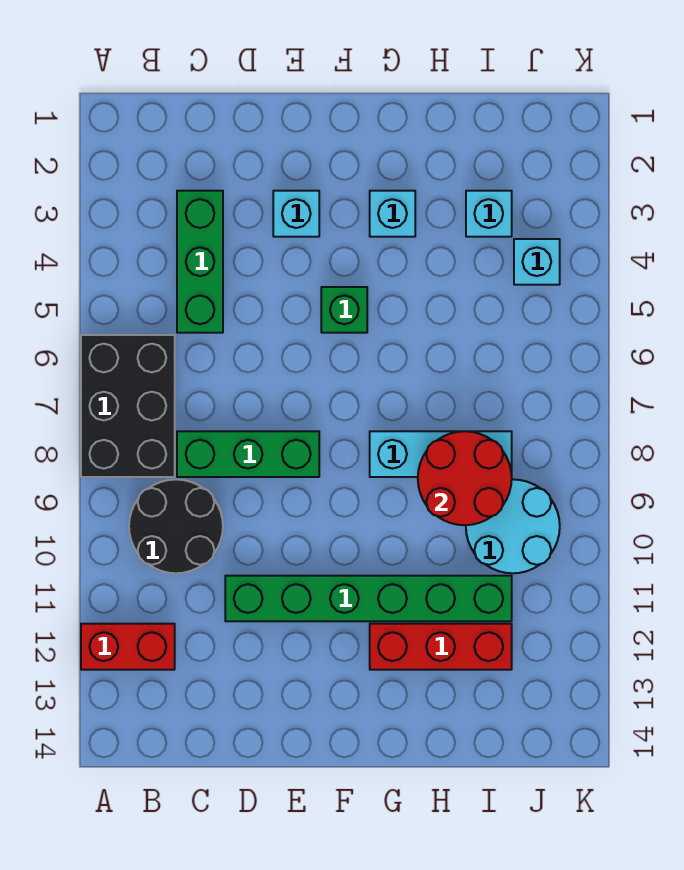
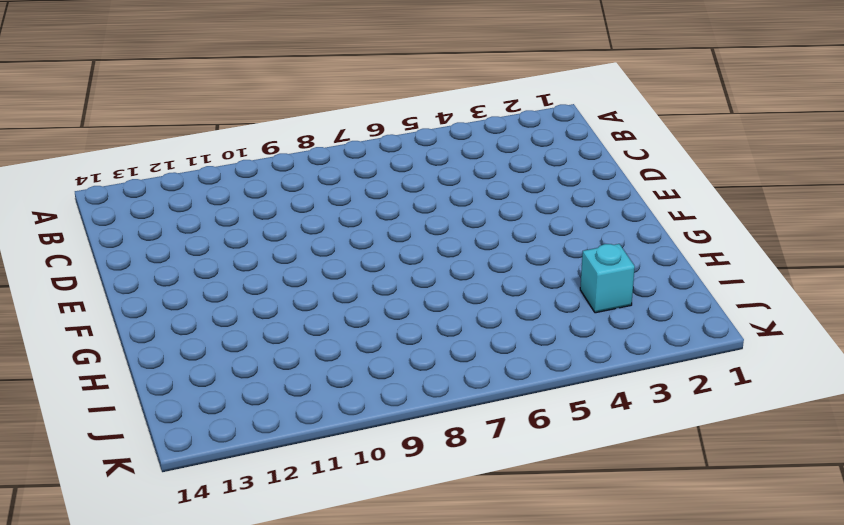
none -> black brick A6:B8 level 1
none -> red brick A12:B12 level 1
none -> black round brick B9:C10 level 1

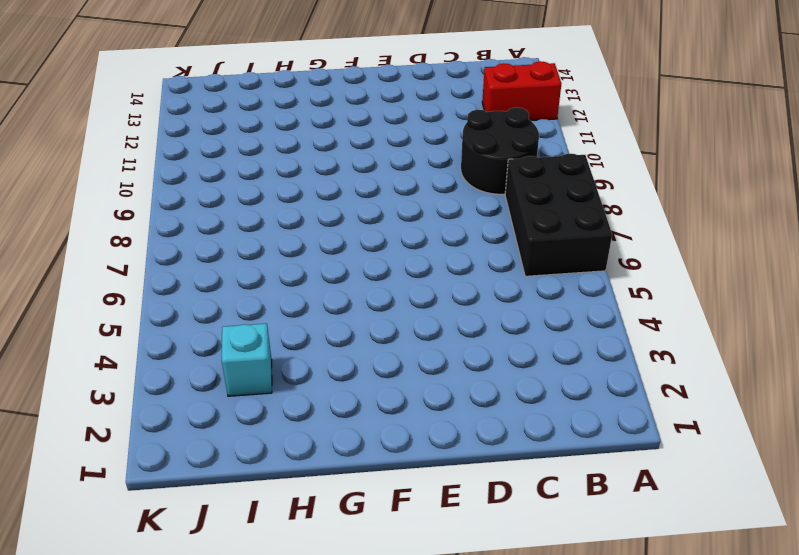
none -> green brick C3:C5 level 1
none -> green brick C8:E8 level 1
none -> green brick D11:I11 level 1

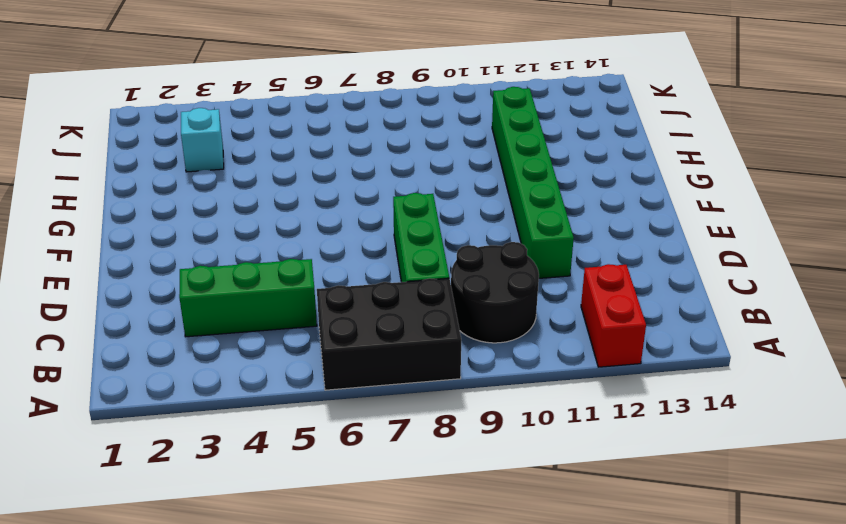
none -> cyan brick E3 level 1
none -> green brick F5 level 1
none -> cyan brick G3 level 1

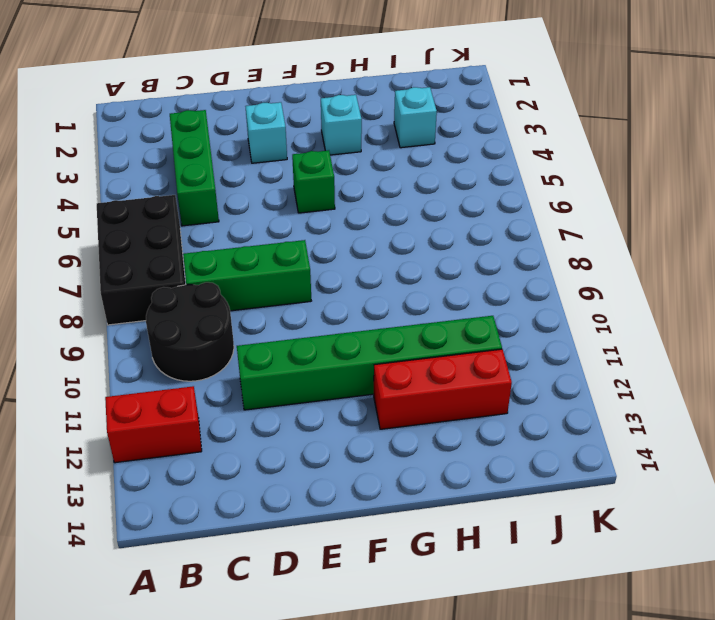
none -> cyan brick G8:I8 level 1
none -> cyan round brick I9:J10 level 1
none -> cyan brick J4 level 1

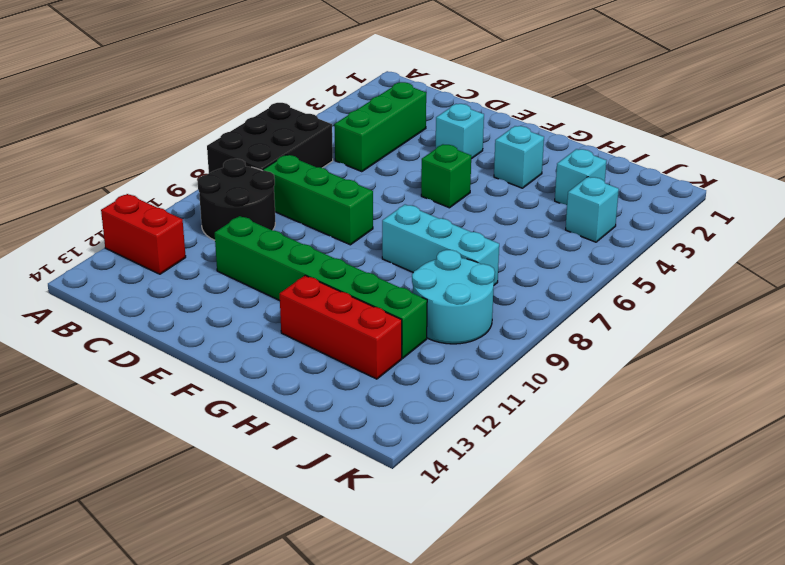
none -> red round brick H8:I9 level 2

